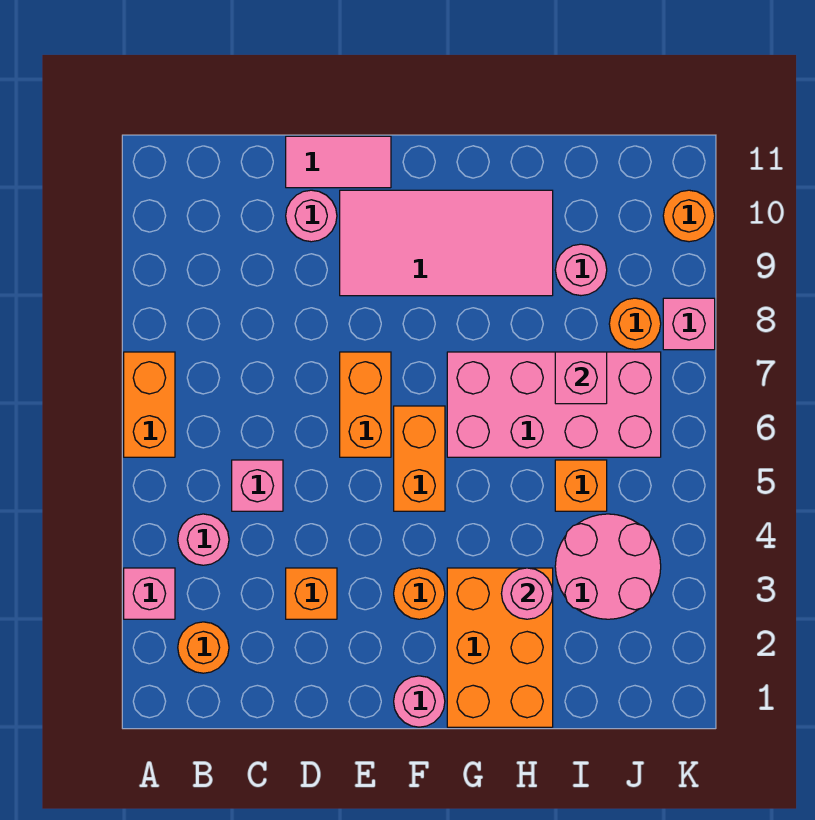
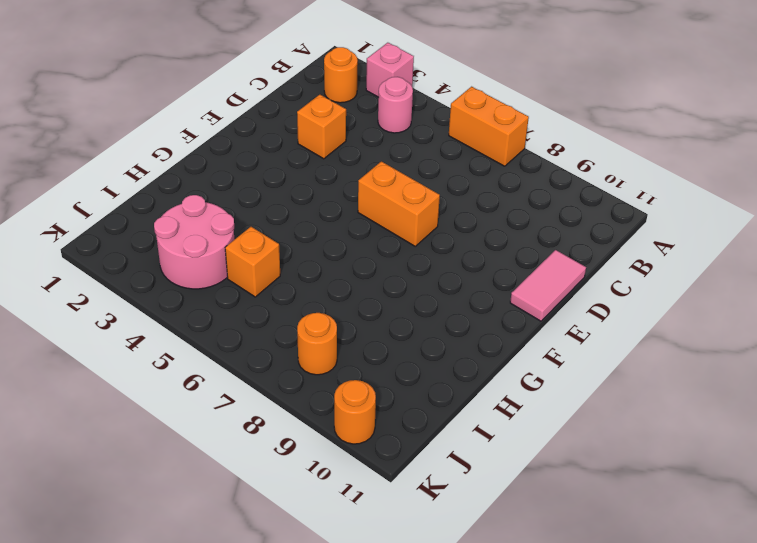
none -> pink brick C5 level 1
none -> pink round brick D10 level 1
none -> pink tile E9:H10 level 1

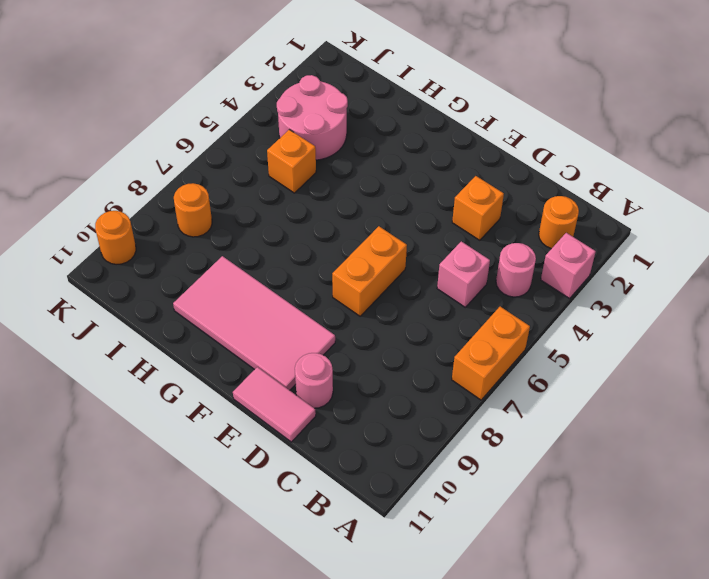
none -> pink round brick F1 level 1
none -> orange round brick F3 level 1
none -> orange brick F5:F6 level 1

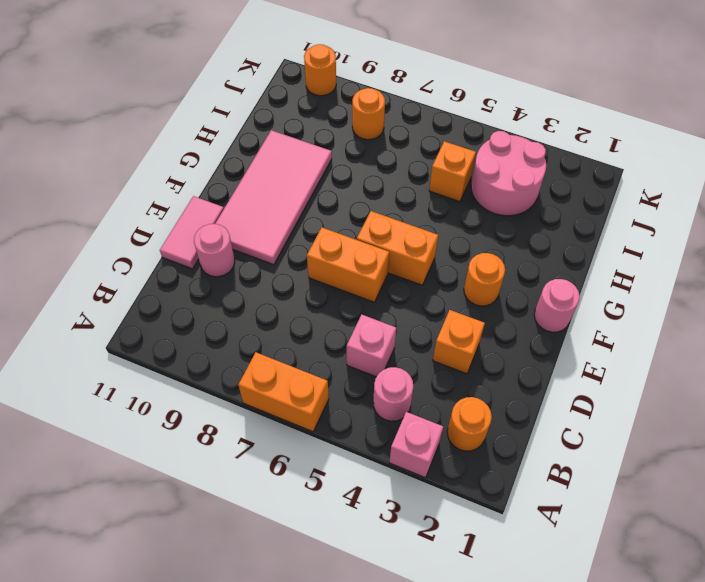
none -> orange brick G1:H3 level 1
none -> pink brick G6:J7 level 1
none -> pink round brick I9 level 1

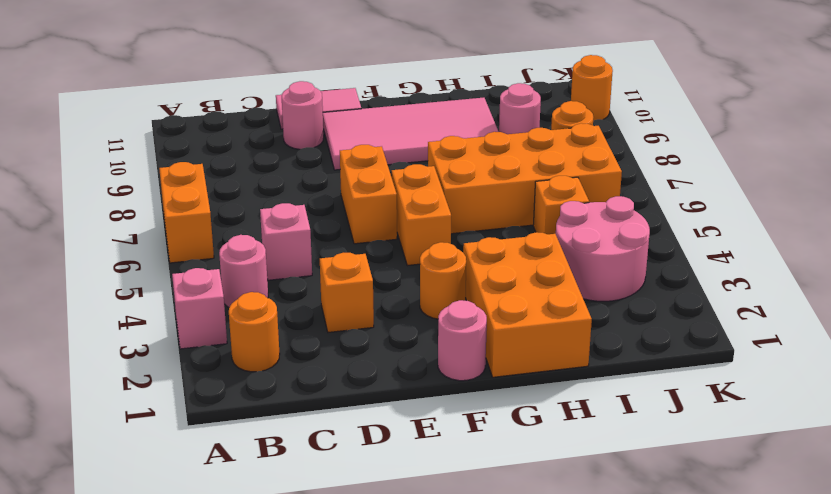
orange brick G6:J7 level 1 -> pink brick G6:J7 level 1
none -> pink brick K8 level 1
none -> pink round brick H3 level 2
none -> pink brick I7 level 2

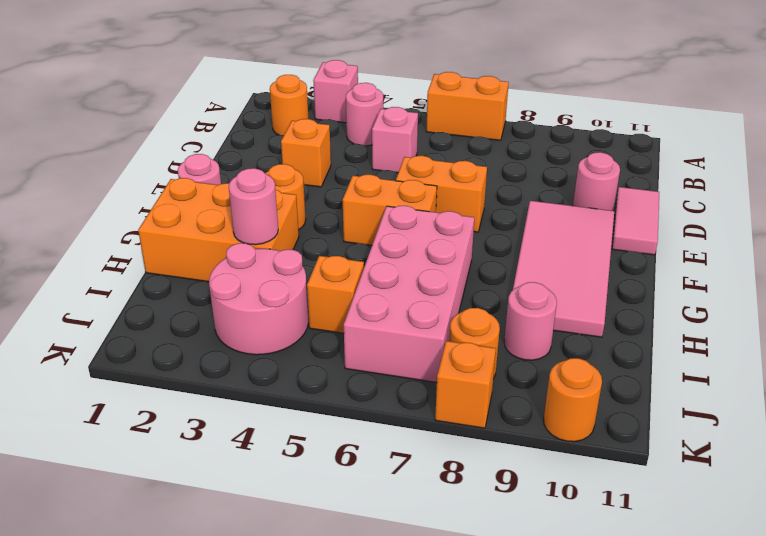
orange brick K8 level 1 -> pink brick K8 level 1
none -> pink brick I7 level 2

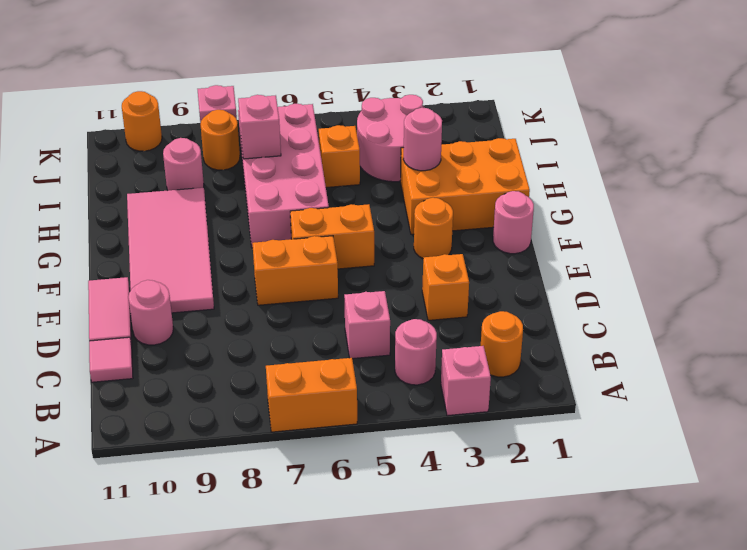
pink tile C11 level 1 -> none

